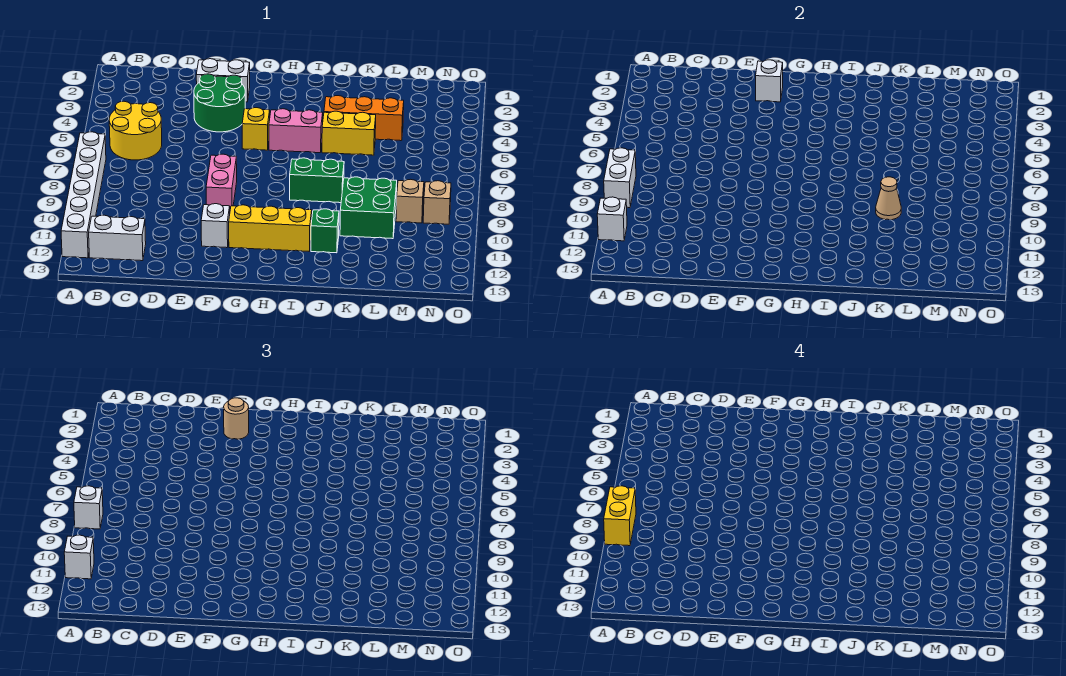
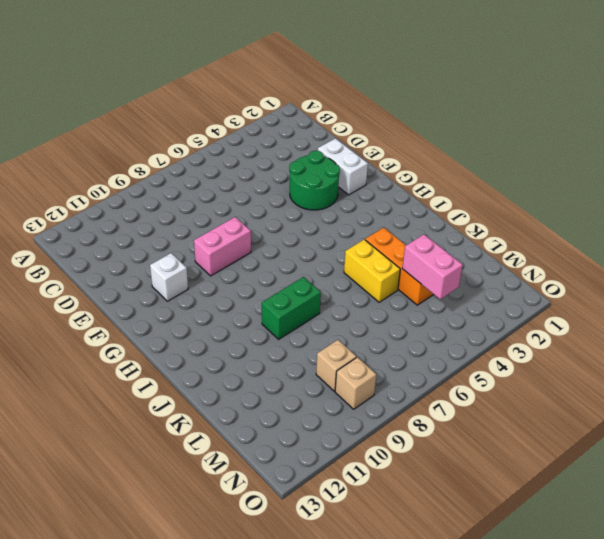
green brick J8:J9 level 1 -> green brick I8:J8 level 1
pink brick L4:M4 level 2 -> pink brick H5:I5 level 1
none -> white brick A7:A12 level 1
none -> yellow round brick B5:C6 level 1
none -> white brick B12:C12 level 1

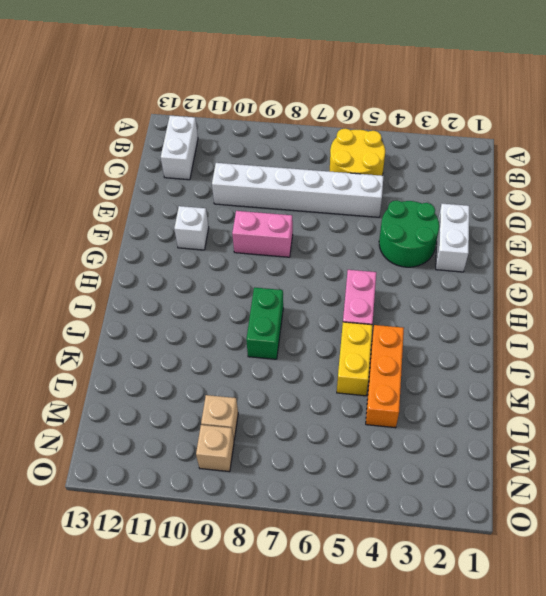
white brick D5:D10 level 1 -> white brick A7:A12 level 1
none -> yellow brick G5 level 1
none -> yellow brick G11:I11 level 1
none -> green brick J11 level 1

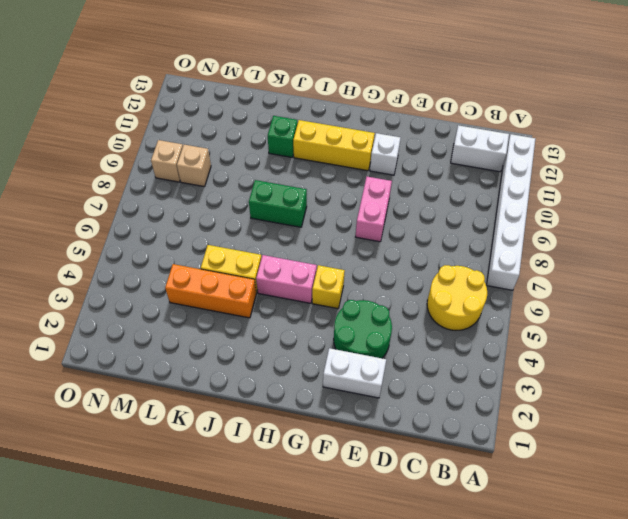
none -> green brick K9:L10 level 1
none -> white brick A8:A9 level 2
none -> white brick A11 level 2

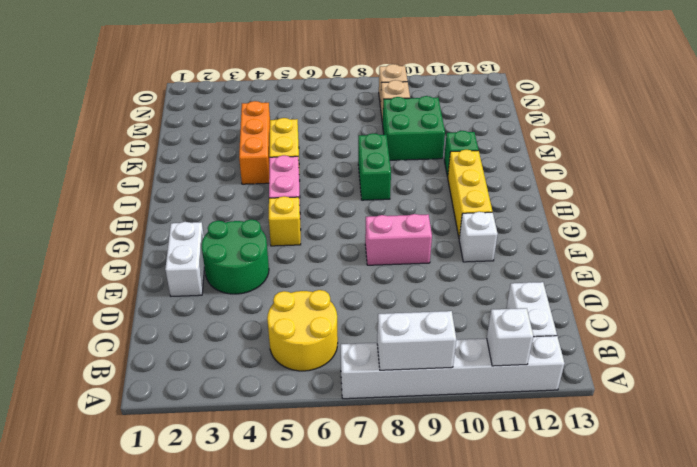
none -> white brick F2 level 2
none -> tan cone K9 level 2
none -> white brick A8 level 3

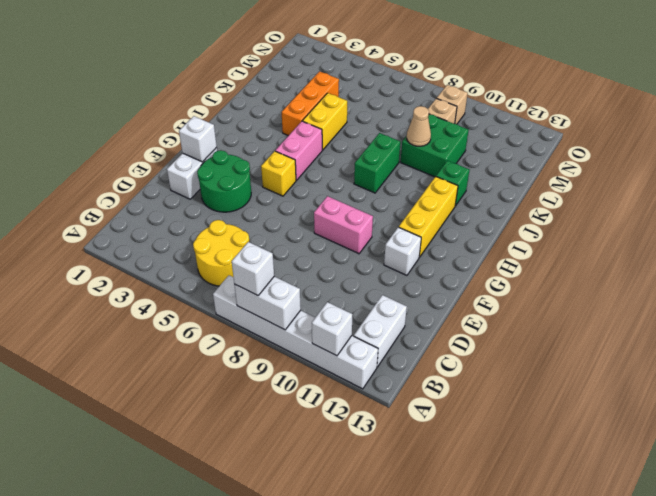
none -> white brick A11 level 3
none -> tan round brick F2 level 3
none -> yellow brick A8:A9 level 4

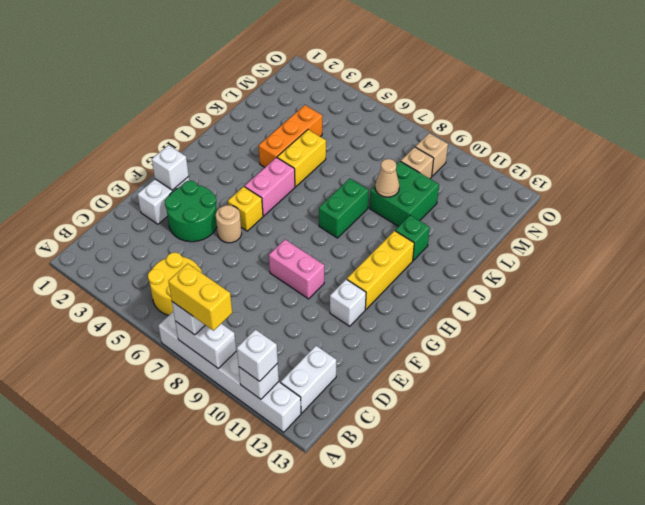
tan round brick F5 level 1 -> tan round brick F2 level 3

